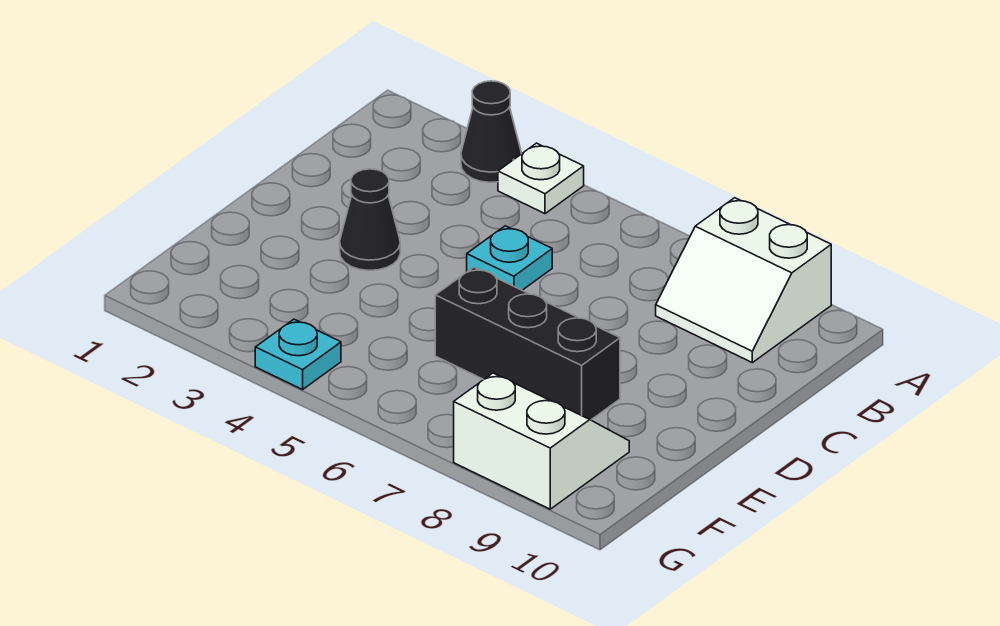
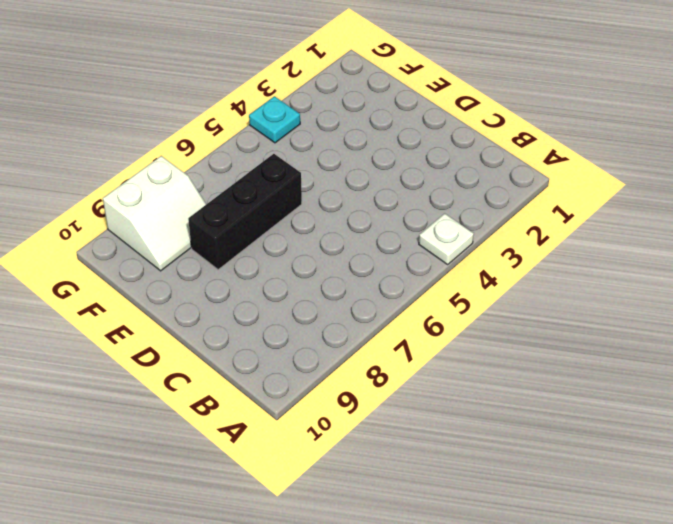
none -> black cone A3 level 1
none -> white slope A8:B9 level 1 top A

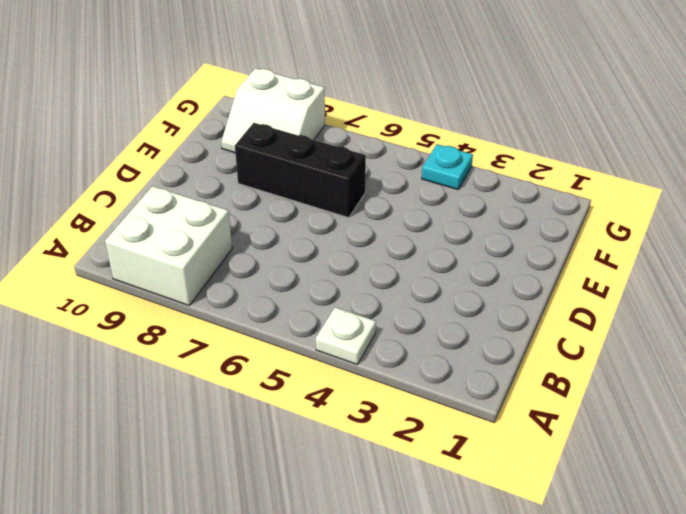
white brick A8:B9 level 1 -> white slope A8:B9 level 1 top A
none -> black cone A3 level 1
none -> cyan plate C5 level 1

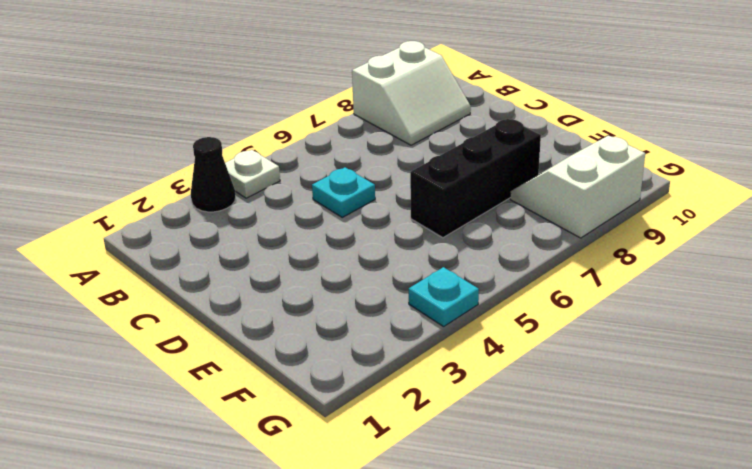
none -> black cone D3 level 1

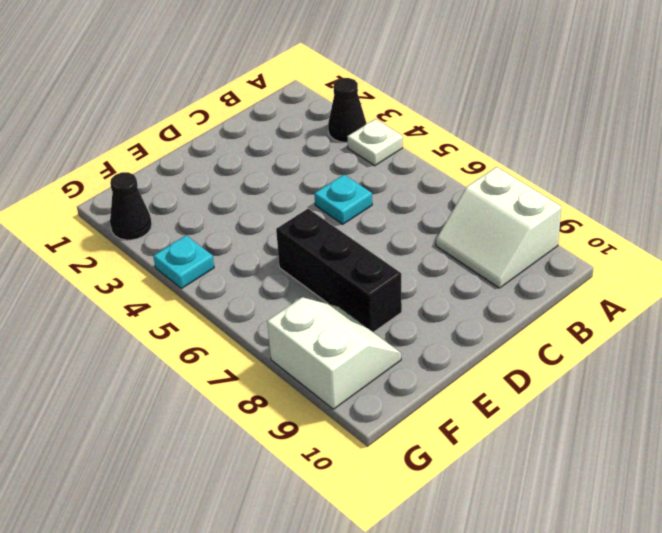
black cone G2 level 1 -> black cone D3 level 1

